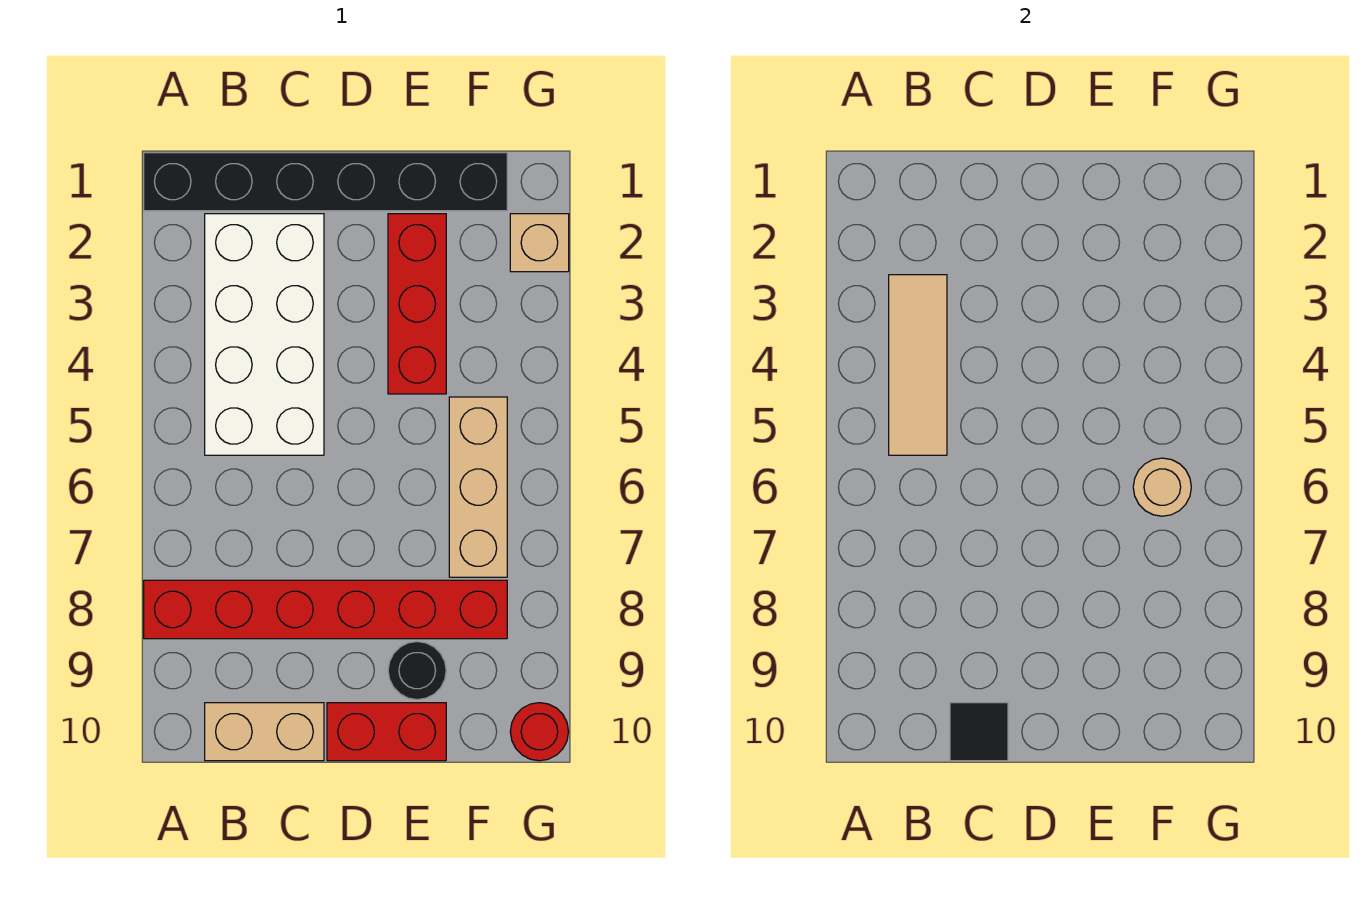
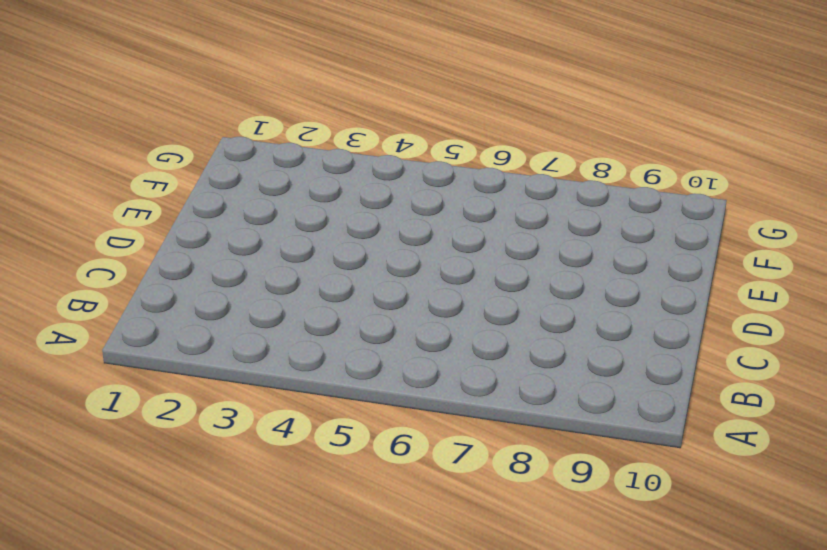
none -> black brick A1:F1 level 1
none -> red brick A8:F8 level 1
none -> white brick B2:C5 level 1

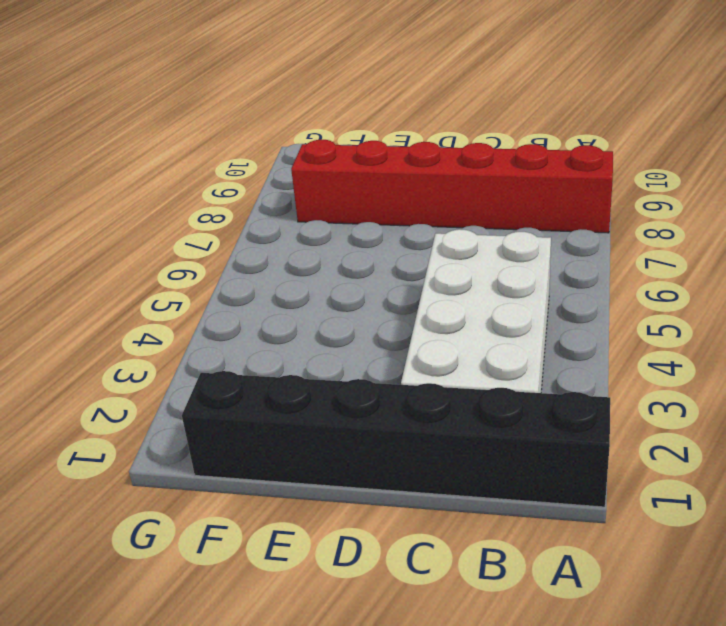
none -> tan brick B10:C10 level 1
none -> red brick D10:E10 level 1
none -> red brick E2:E4 level 1

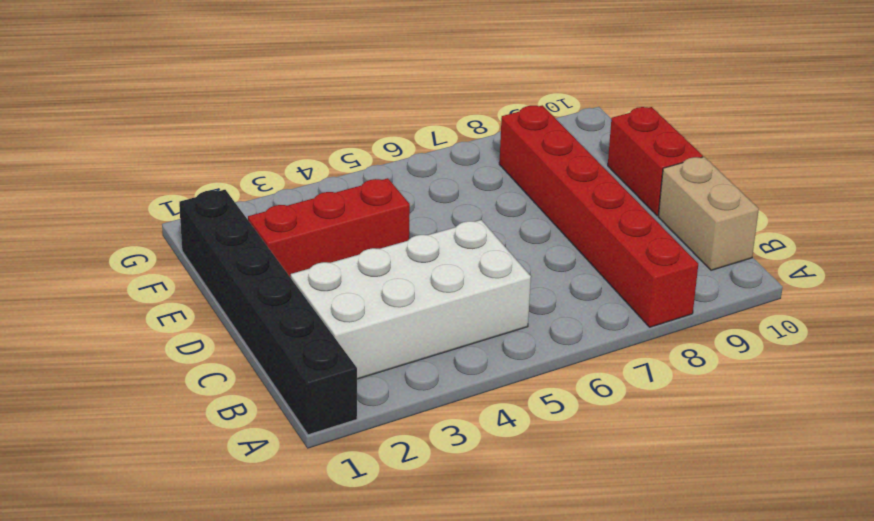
none -> black round brick E9 level 1
none -> tan brick F5:F7 level 1
none -> tan brick G2 level 1

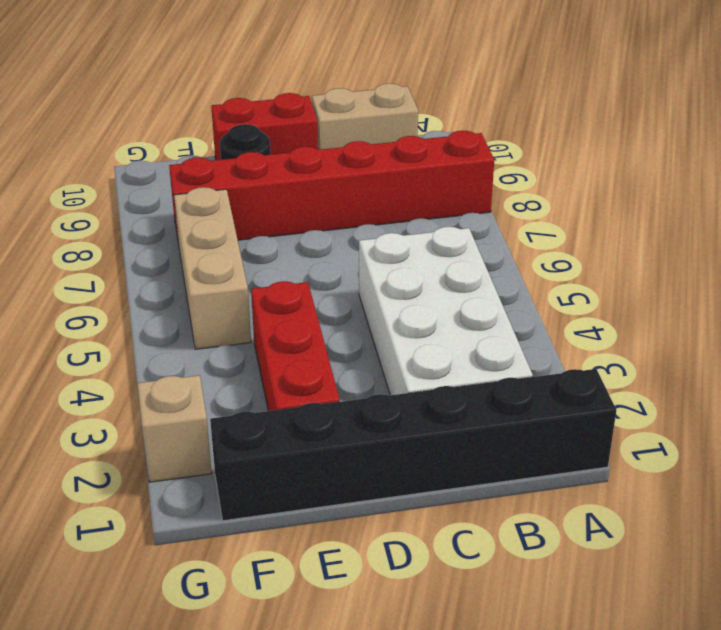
none -> red round brick G10 level 1
none -> tan tile B3:B5 level 2
none -> black tile C10 level 2

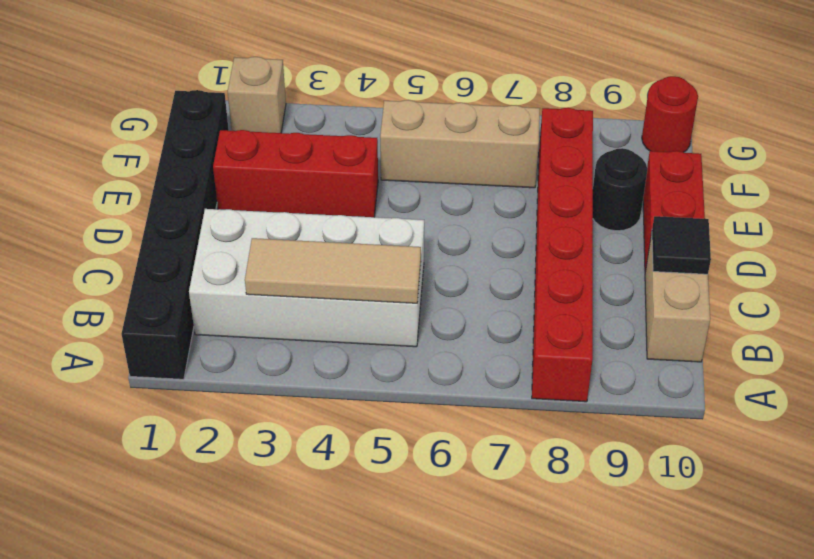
none -> tan round brick F6 level 2

